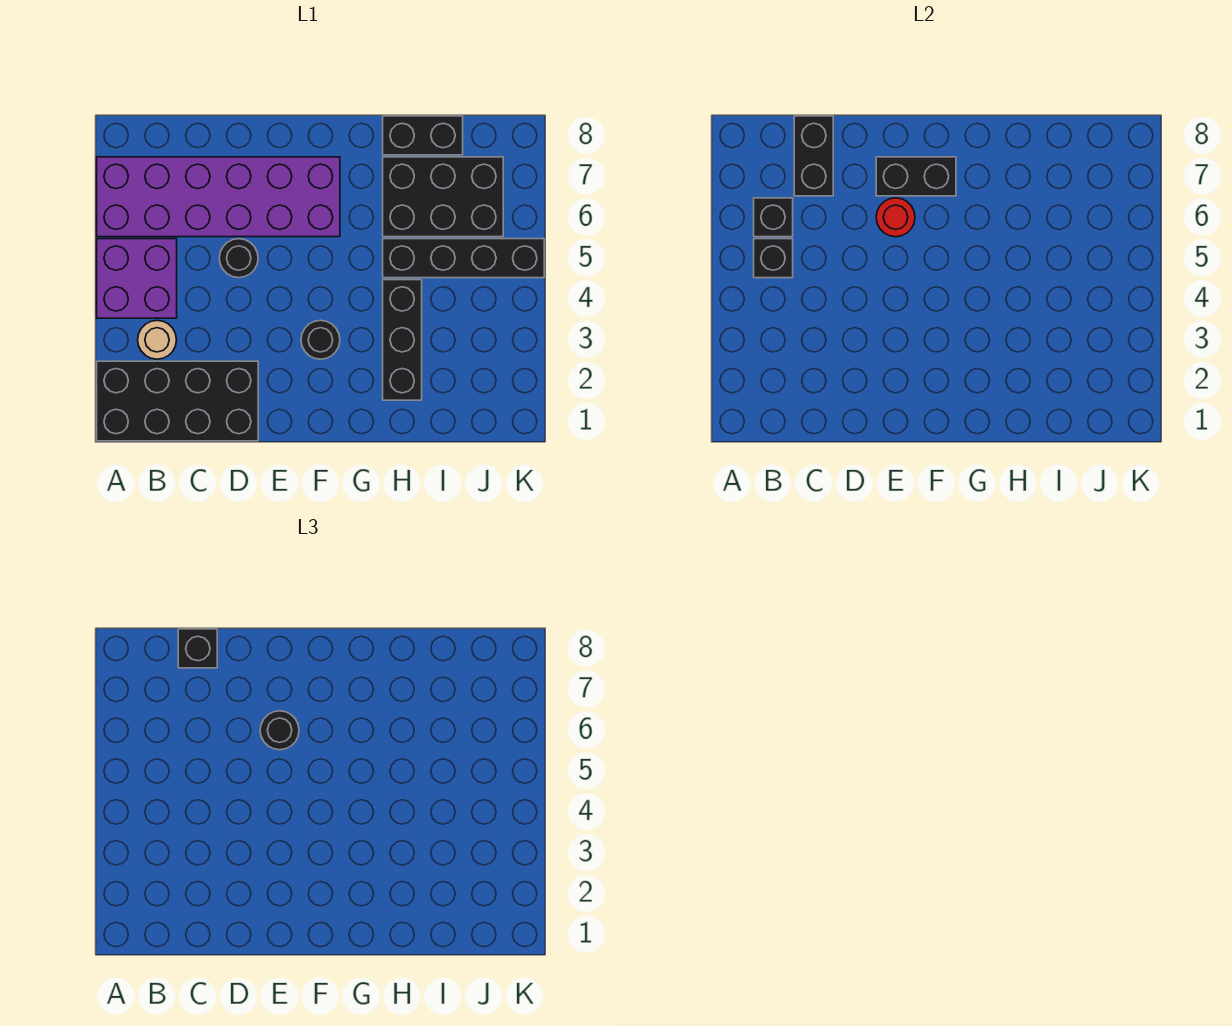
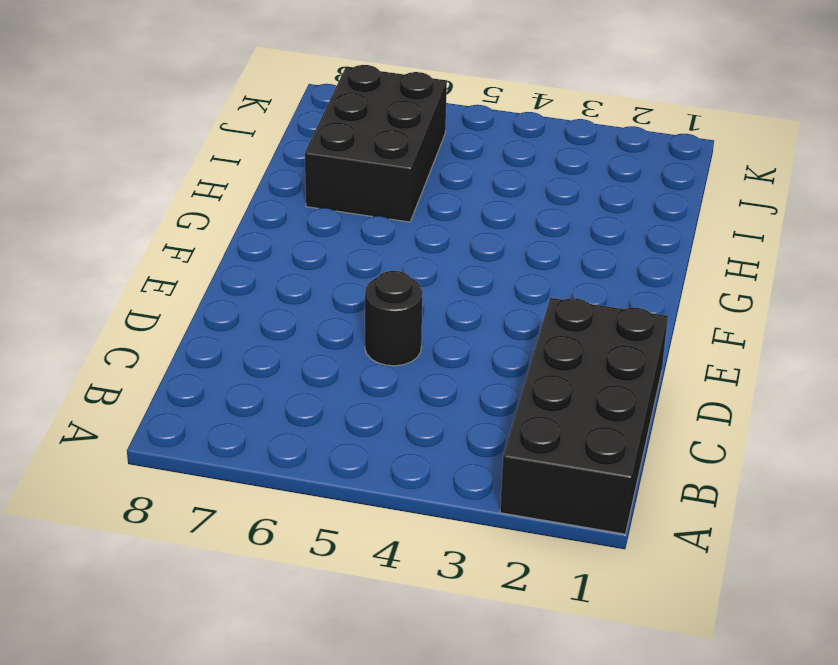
none -> purple brick A4:B5 level 1
none -> purple brick A6:F7 level 1
none -> tan round brick B3 level 1

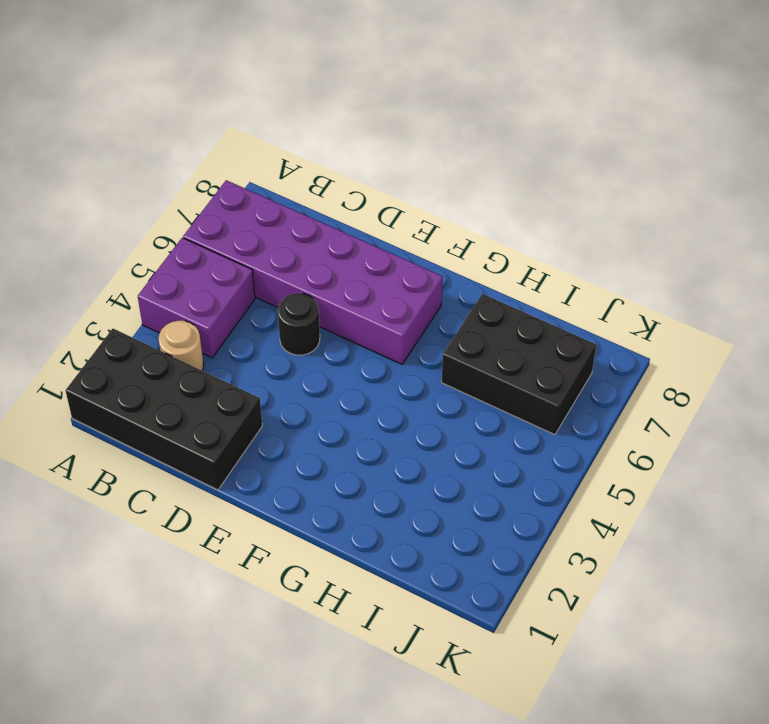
none -> black round brick F3 level 1
none -> black brick H2:H4 level 1
none -> black brick H5:K5 level 1

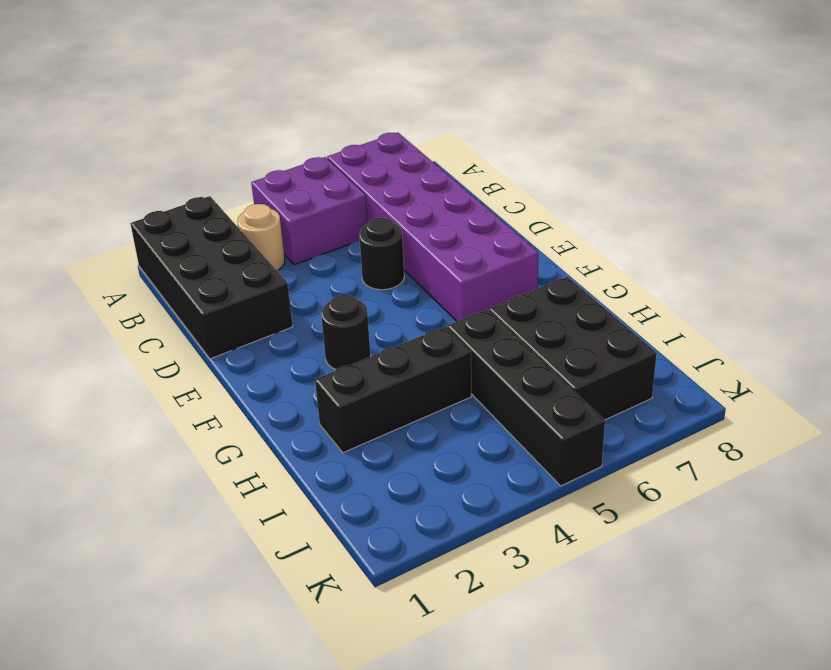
none -> black brick H8:I8 level 1
none -> black brick B5 level 2
none -> black brick B6 level 2

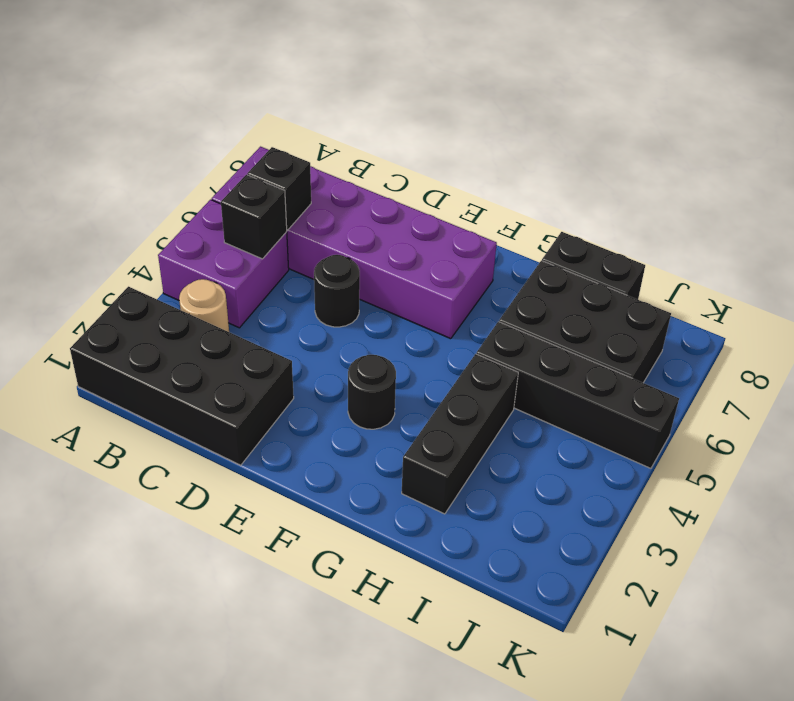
none -> black brick C7:C8 level 2
none -> red round brick E6 level 2
none -> black brick E7:F7 level 2

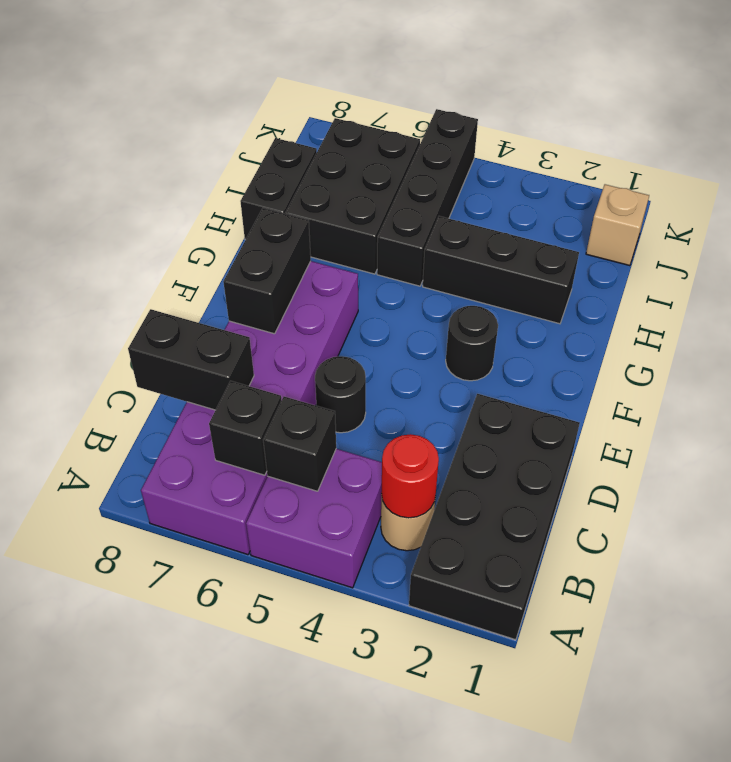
red round brick B3 level 2 -> red round brick E6 level 2
tan brick J1 level 1 -> none
none -> black brick C8 level 3
none -> black round brick E6 level 3

